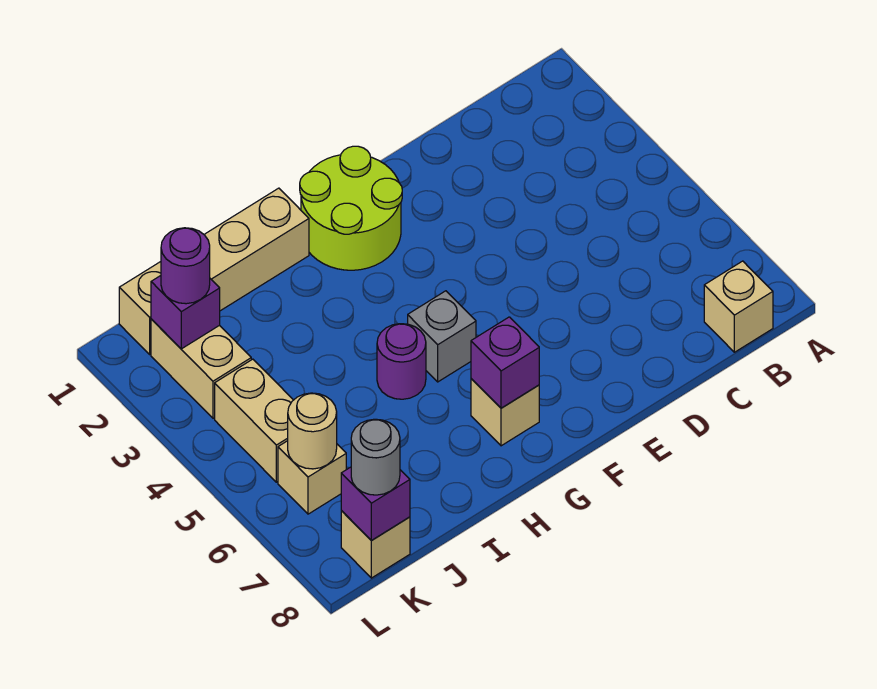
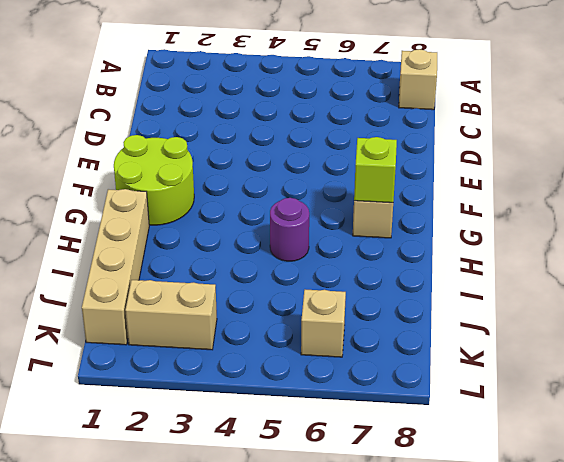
lime brick G7 level 2 -> purple brick G7 level 2
none -> grey brick G5 level 1
none -> tan brick K4:K5 level 1
none -> tan brick K8 level 1

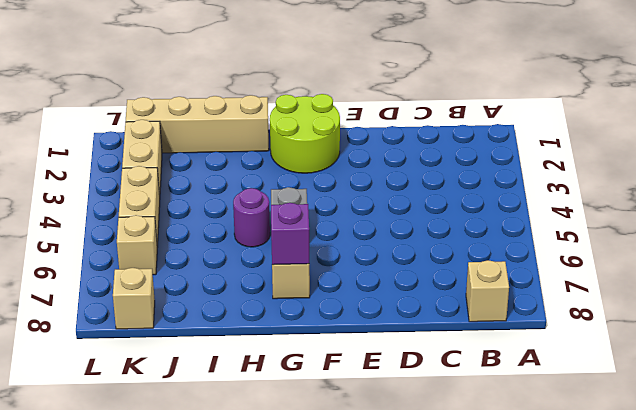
none -> purple brick K2 level 2
none -> tan round brick K6 level 2
none -> purple brick K8 level 2

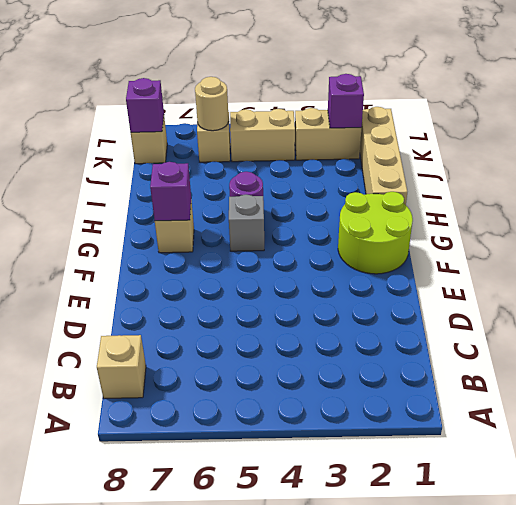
none -> purple round brick K2 level 3
none -> grey round brick K8 level 3

